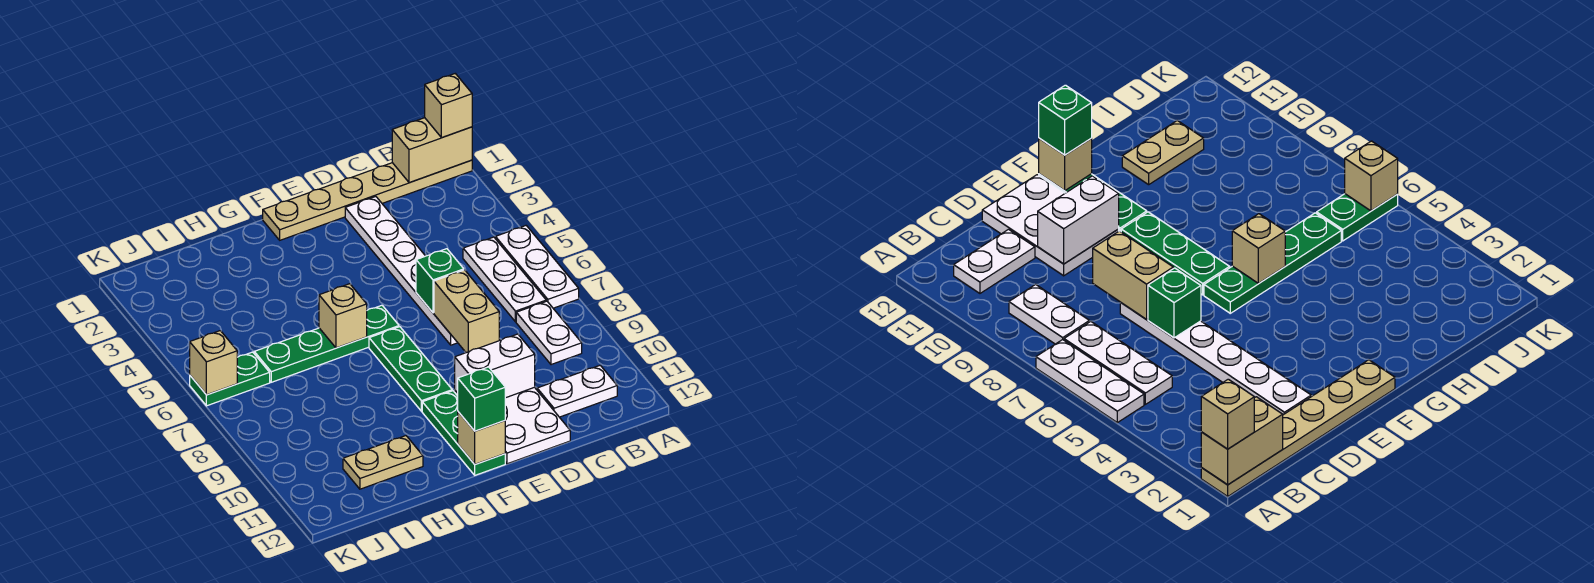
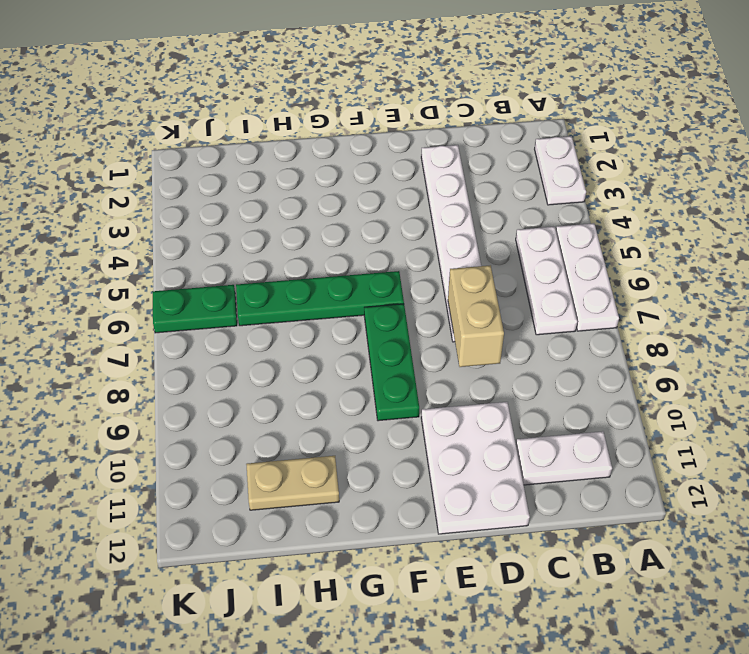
white plate A2:A3 level 1 -> white plate B8:B9 level 1
none -> tan plate A1:F1 level 1
none -> green plate F10:F12 level 1
none -> tan brick A1:B1 level 2

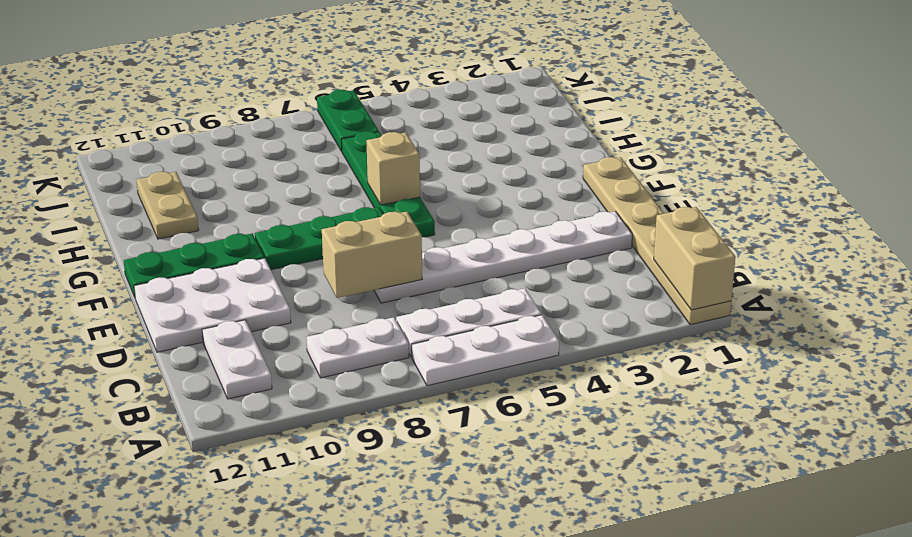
none -> green brick D6 level 2
none -> white brick D10:E10 level 2
none -> tan brick F12 level 2

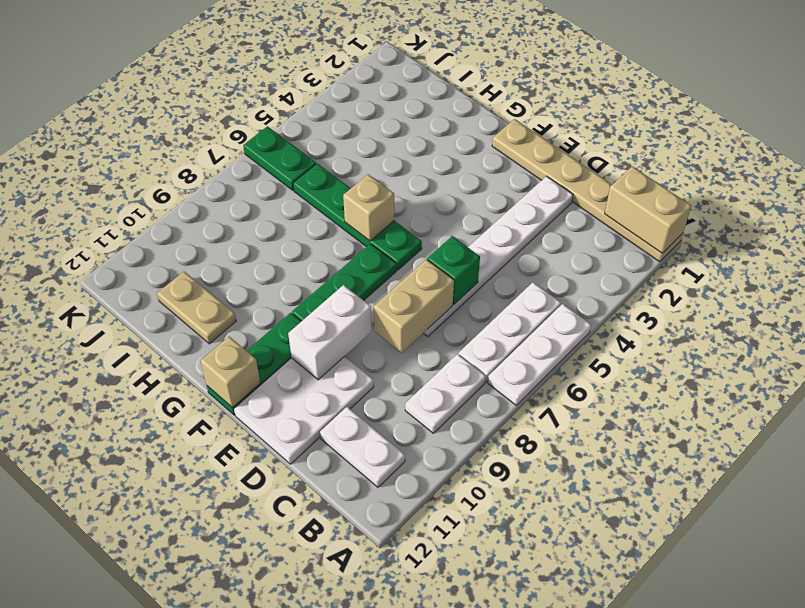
white brick E9:E10 level 2 -> white brick D10:E10 level 2
none -> tan brick K6 level 2
none -> tan brick A1 level 3
none -> green brick F12 level 3

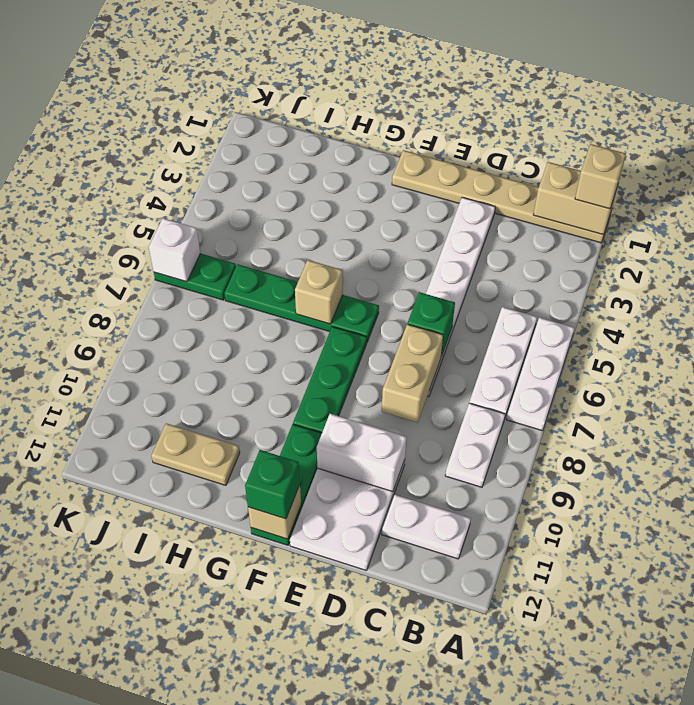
white brick K6 level 2 -> tan brick K6 level 2

